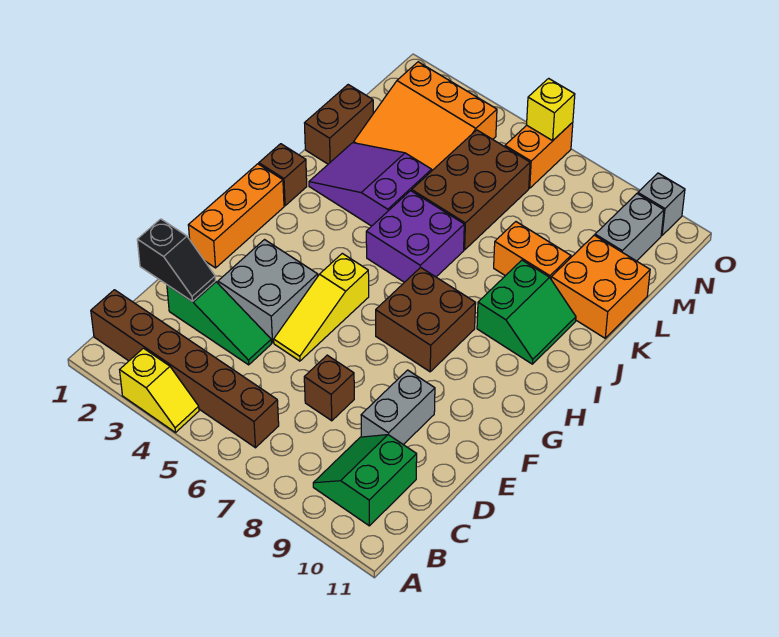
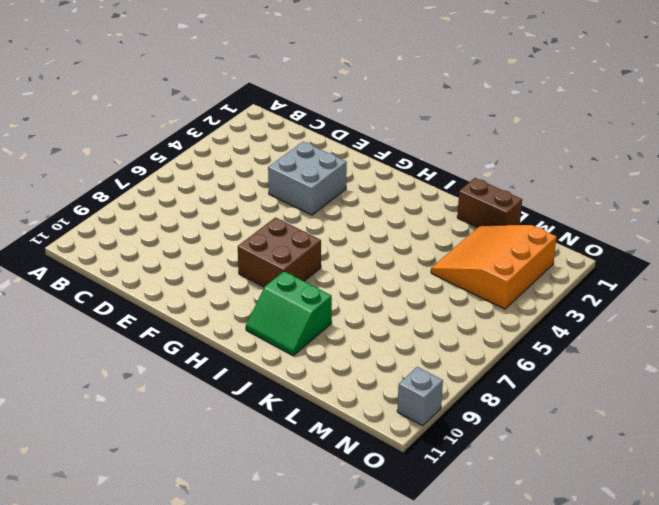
none -> yellow slope A3:A4 level 1 top 3
none -> brown brick B1:B6 level 1
none -> green slope B9:C10 level 1 top 10

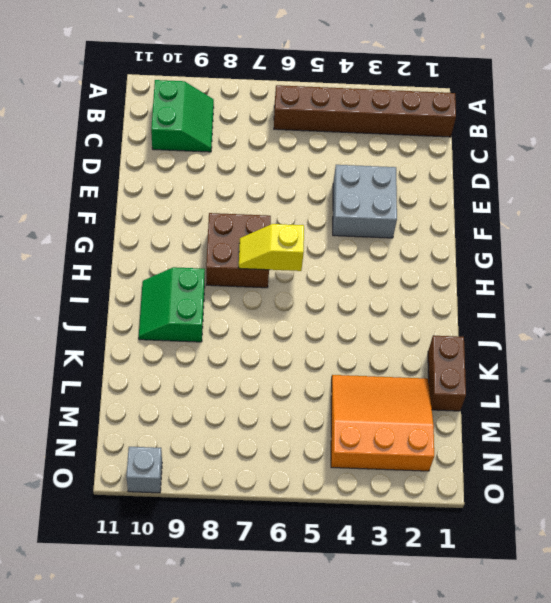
yellow slope H6:H7 level 2 top 6 -> yellow slope A3:A4 level 1 top 3
none -> green slope D2:D4 level 1 top 2
none -> brown brick D7 level 1
none -> grey brick D9:E9 level 1

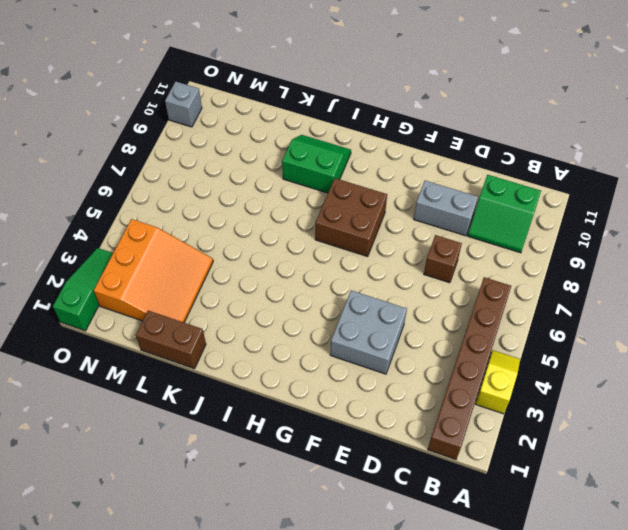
green slope O1:O3 level 1 top 1 -> green slope D2:D4 level 1 top 2
none -> yellow slope E5:G5 level 1 top G
none -> orange brick F1:H1 level 1
none -> brown brick I1 level 1

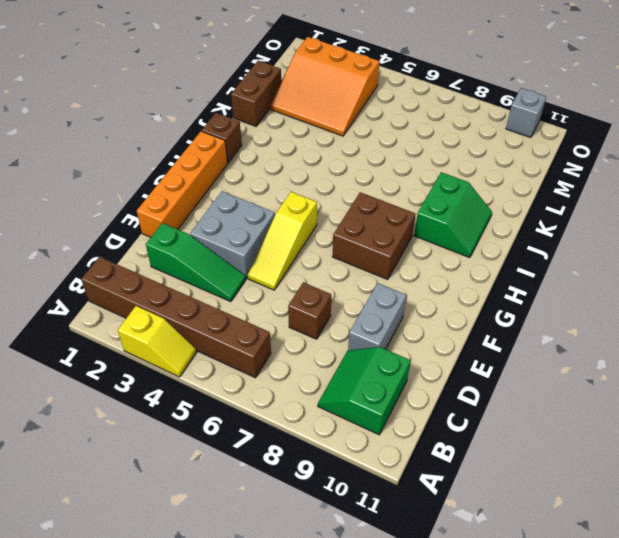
orange brick E1:H1 level 1 -> orange brick F1:H1 level 1
none -> purple brick I5:J6 level 1
none -> purple slope J2:K4 level 1 top 4
none -> brown brick K5:M6 level 1

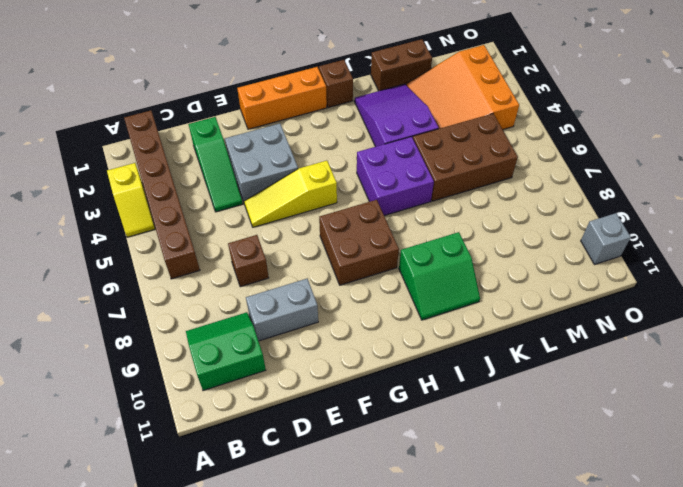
none -> orange brick K8:K9 level 1
none -> orange brick K10:L11 level 1
none -> grey brick M10:N10 level 1

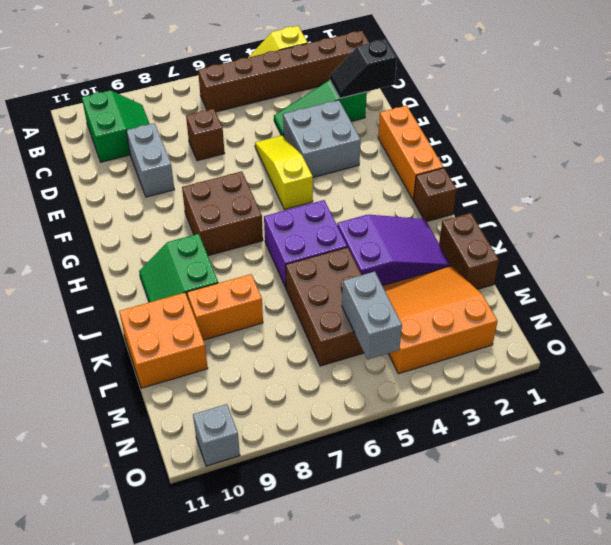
grey brick M5:N5 level 2 -> grey brick M10:N10 level 1
none -> orange brick N6:O6 level 1
none -> yellow brick O6 level 2

